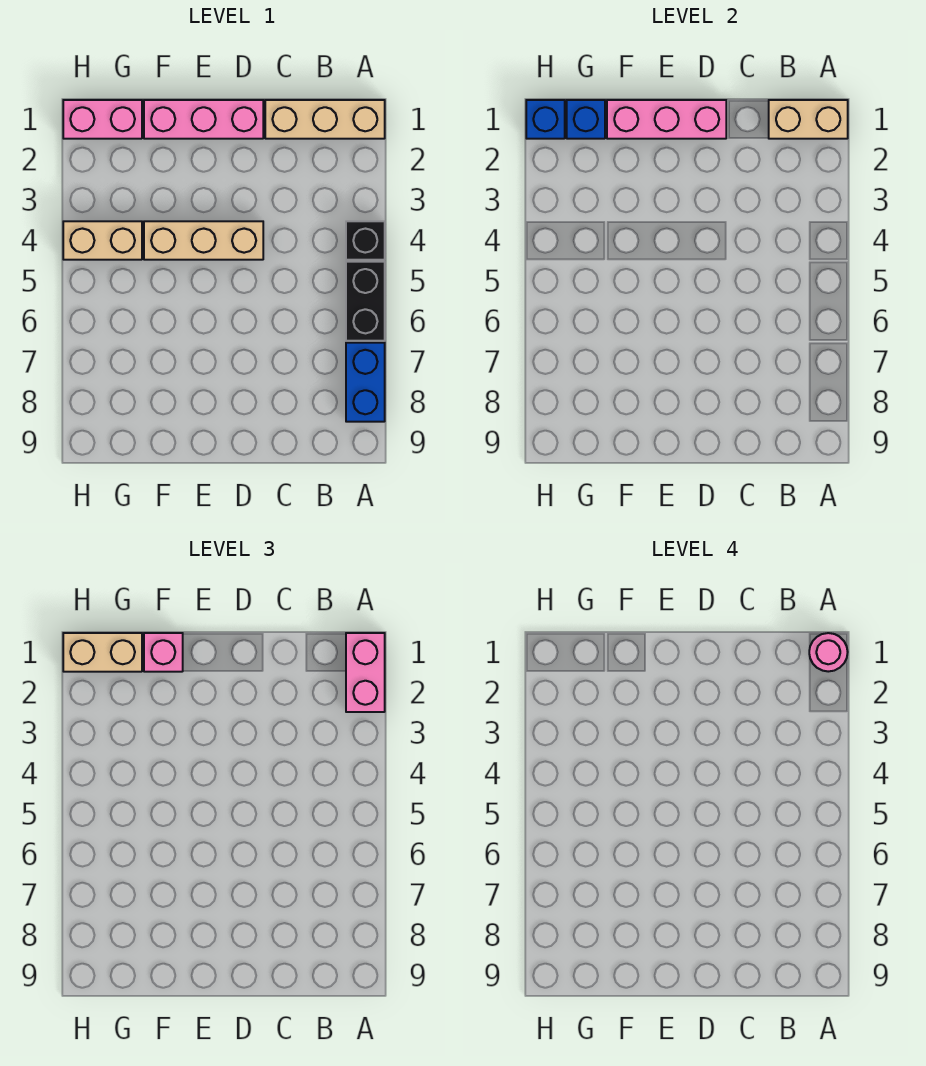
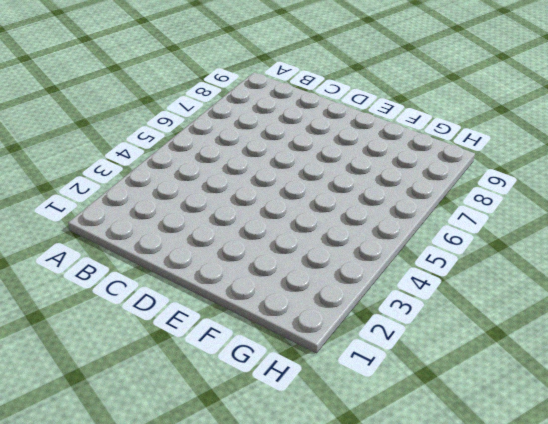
none -> tan brick A1:C1 level 1
none -> black brick A4 level 1
none -> black brick A5:A6 level 1

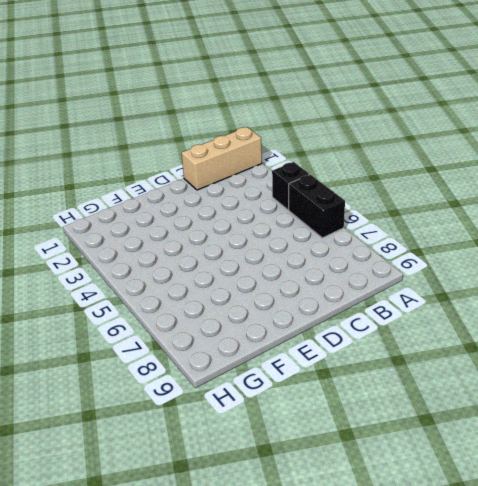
none -> blue brick A7:A8 level 1
none -> pink brick D1:F1 level 1
none -> tan brick D4:F4 level 1

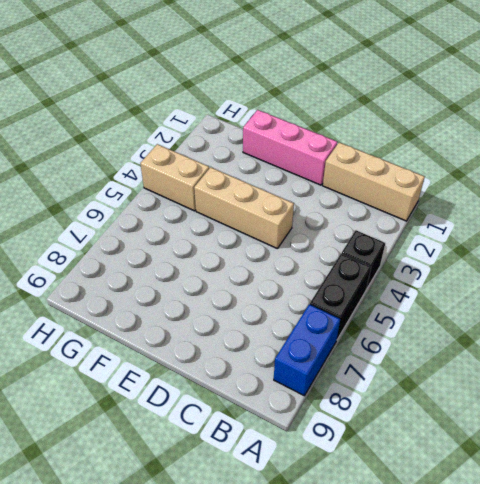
none -> pink brick G1:H1 level 1
none -> tan brick A1:B1 level 2
none -> pink brick D1:F1 level 2

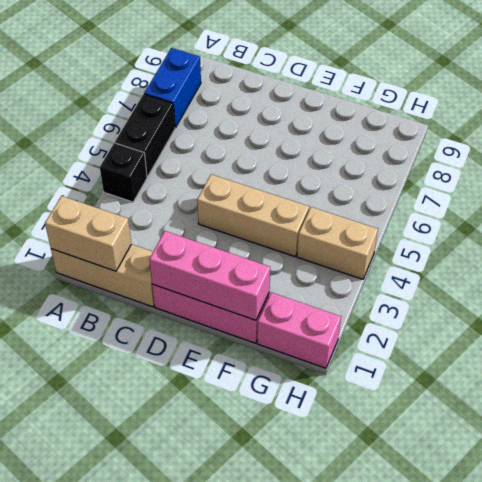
none -> blue brick G1 level 2
none -> blue brick H1 level 2
none -> pink brick A1:A2 level 3

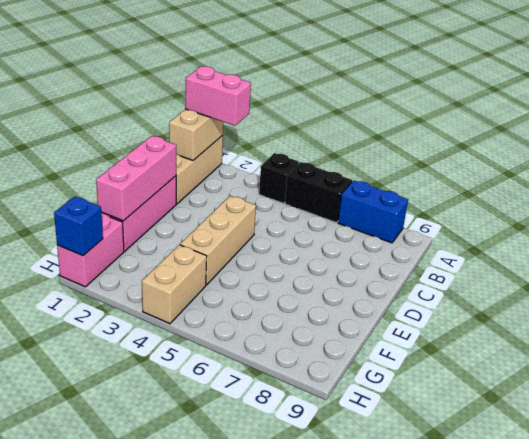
none -> blue brick G1 level 2
none -> pink brick F1 level 3
none -> tan brick G1:H1 level 3

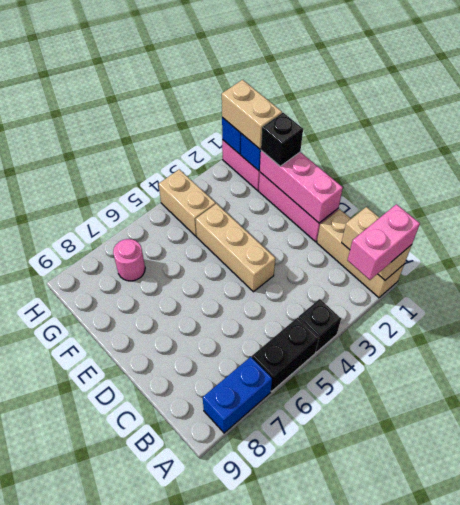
black brick F1 level 3 -> pink brick F1 level 3
pink round brick G7 level 1 -> pink round brick A1 level 4

